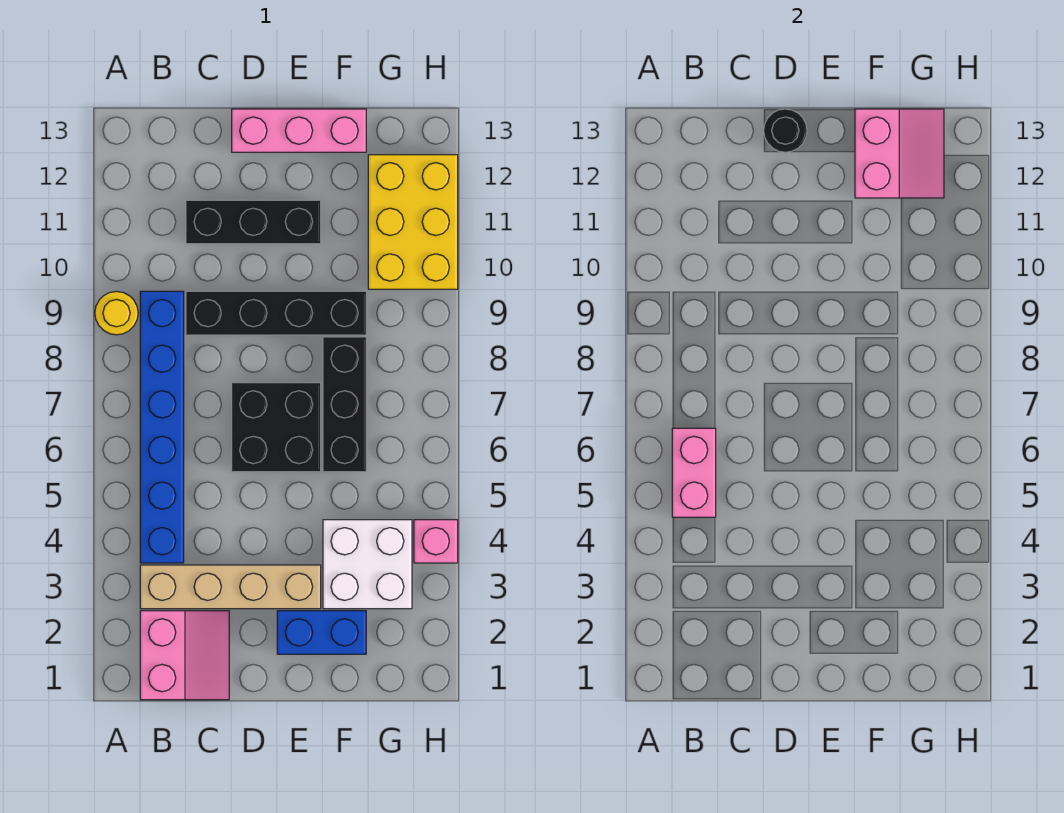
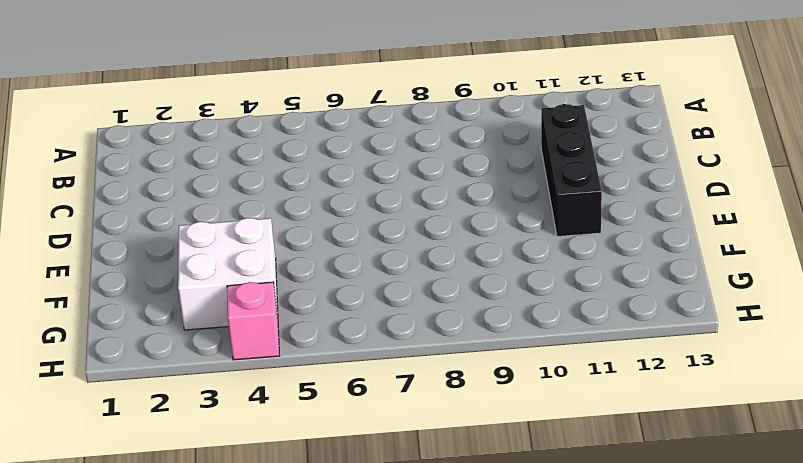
none -> yellow round brick A9 level 1
none -> pink slope B1:C2 level 1 top B
none -> tan brick B3:E3 level 1

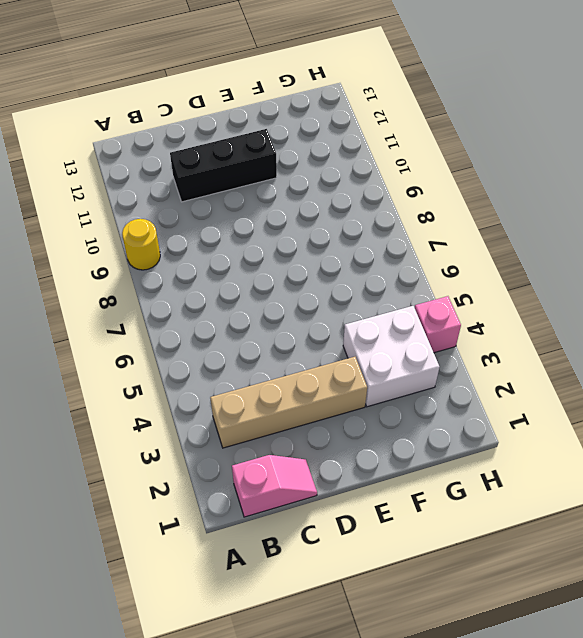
pink slope B1:C1 level 1 top B -> pink slope B1:C2 level 1 top B
none -> blue brick B4:B9 level 1
none -> black brick C9:F9 level 1
none -> black brick D6:E7 level 1

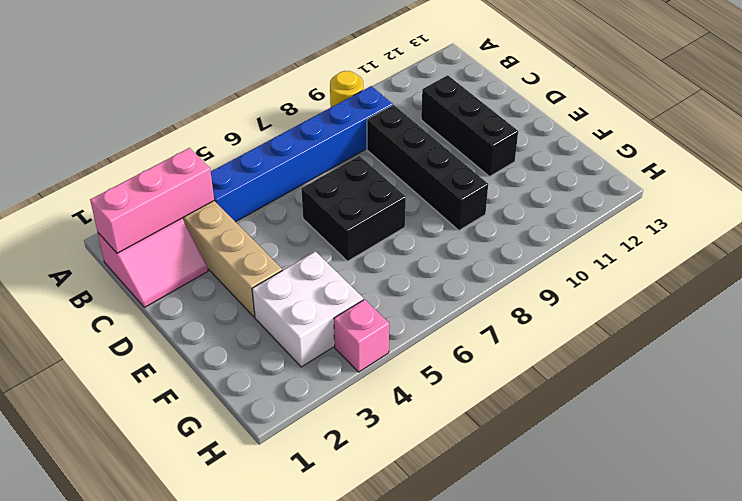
pink brick B1:B3 level 2 -> pink brick D13:F13 level 1
none -> blue brick E2:F2 level 1
none -> black brick F6:F8 level 1
none -> yellow brick G10:H12 level 1

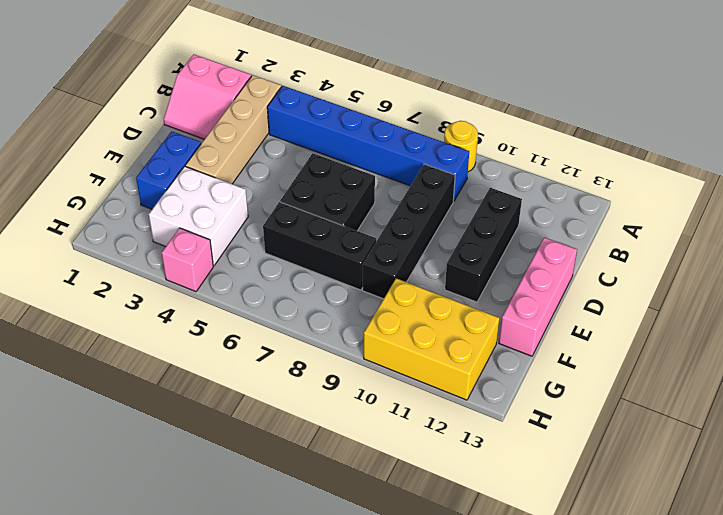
none -> pink brick B5:B6 level 2
none -> black round brick D13 level 2
none -> pink slope F12:G13 level 2 top F

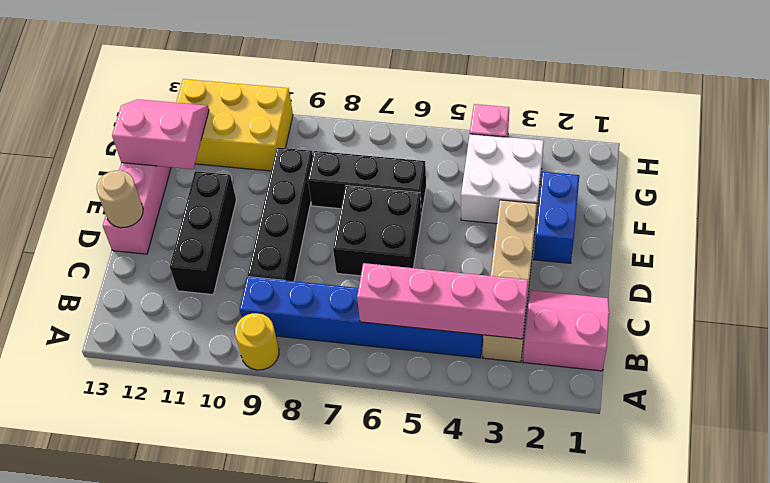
pink brick B3:B6 level 2 -> pink brick B5:B6 level 2
tan round brick D13 level 2 -> black round brick D13 level 2

